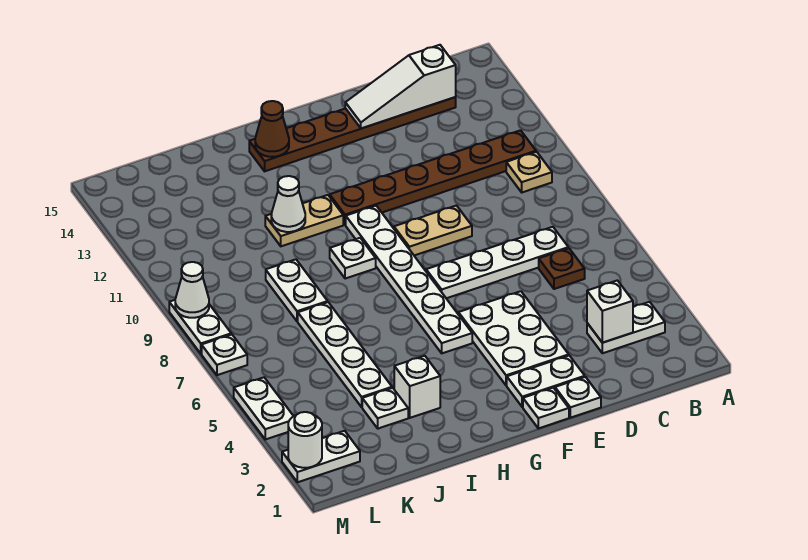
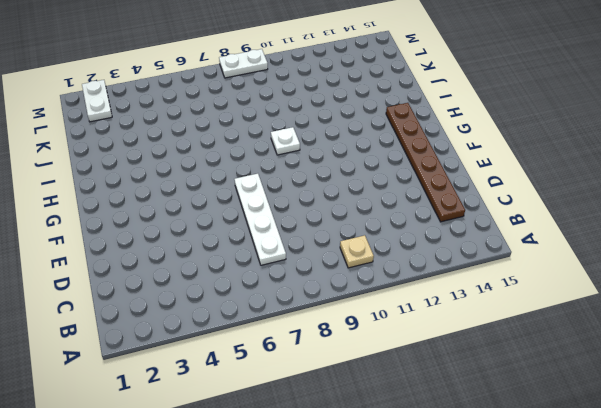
none -> white plate B3:C3 level 1
none -> brown plate B11:G11 level 1
none -> brown plate C6 level 1

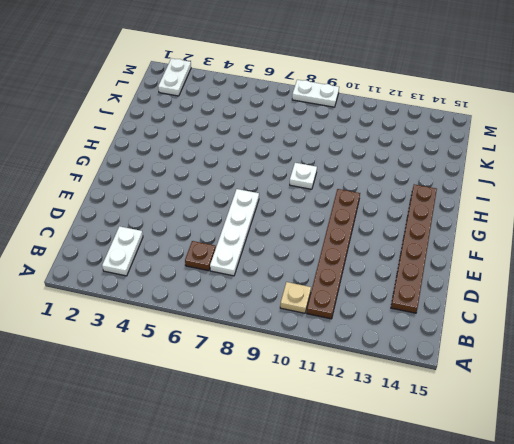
none -> white plate E1 level 1
none -> white plate E2:F2 level 1
none -> white plate E3:F5 level 1

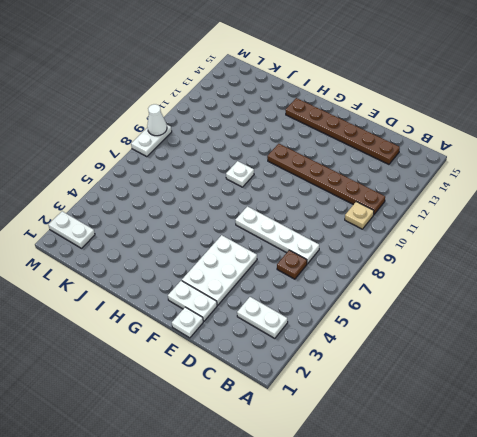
none -> tan plate E9:F9 level 1
none -> white plate F1 level 1
none -> white plate G5:G10 level 1

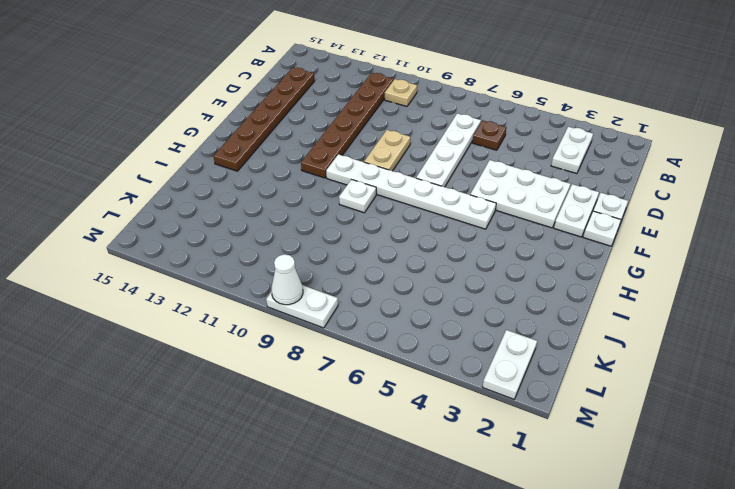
none -> tan plate H11:I11 level 1
none -> white brick I3 level 1
none -> white plate J3 level 1

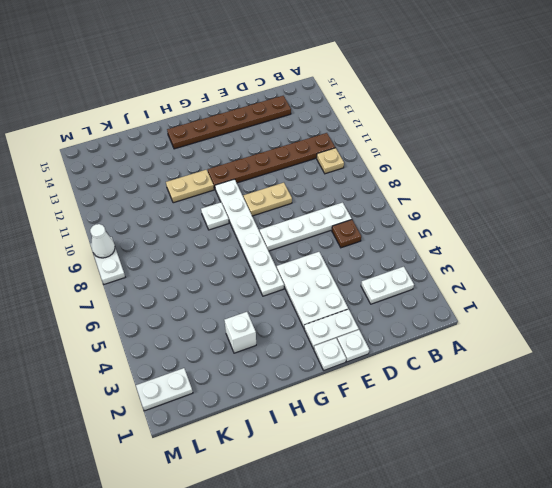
none -> white plate J3 level 1
none -> white plate J4:J7 level 1
none -> white plate J8:J9 level 1

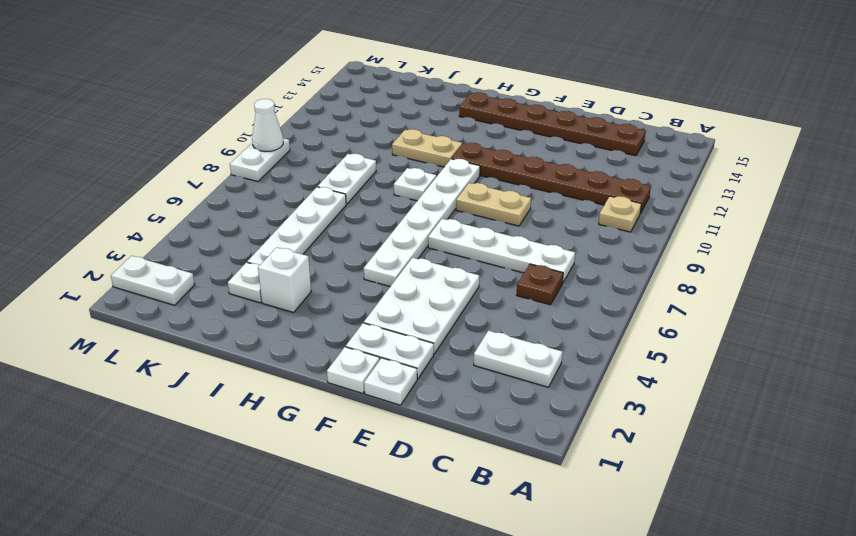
none -> white plate M4:M5 level 1
none -> white plate M7 level 1
none -> white brick C3 level 2

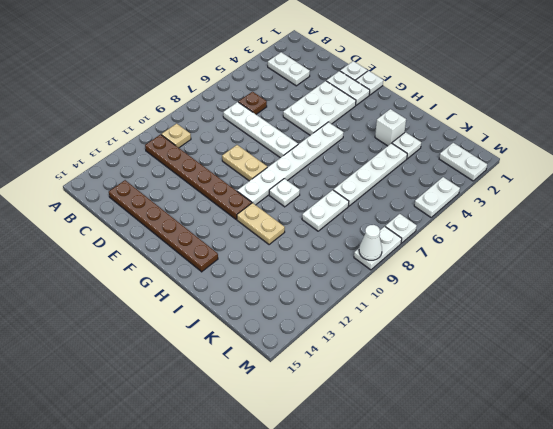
none -> white brick C3 level 2
none -> white slope C14:E14 level 2 top C
none -> brown cone H14 level 2

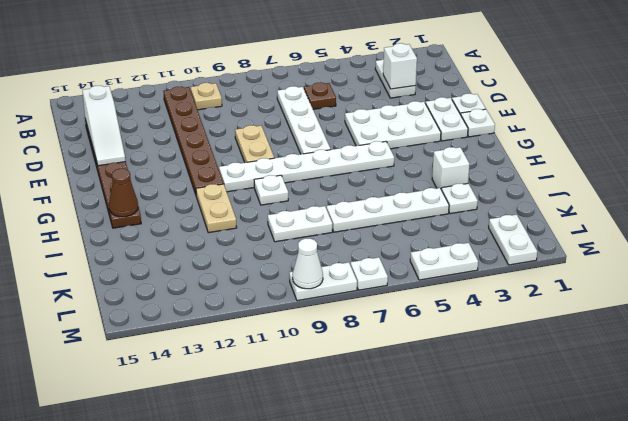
none -> white cone I11 level 2
none -> white round brick M2 level 2

